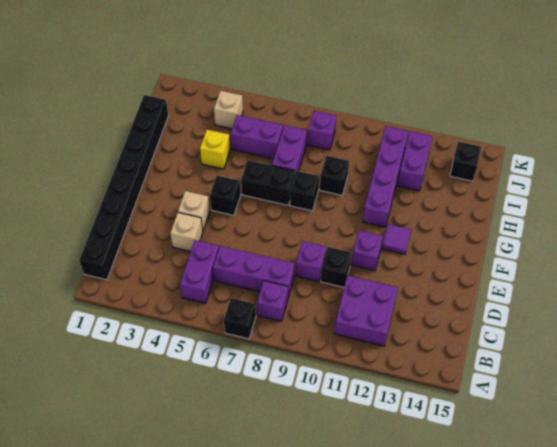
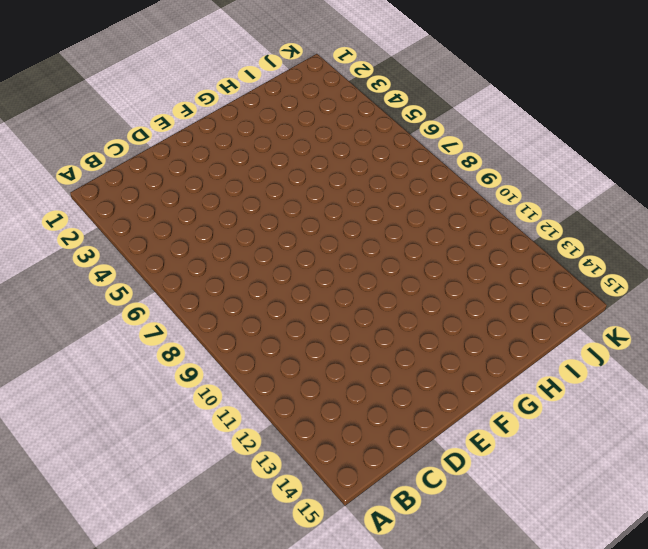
none -> black brick A7 level 1
none -> black brick B1:I1 level 1
none -> purple brick B5:C5 level 1

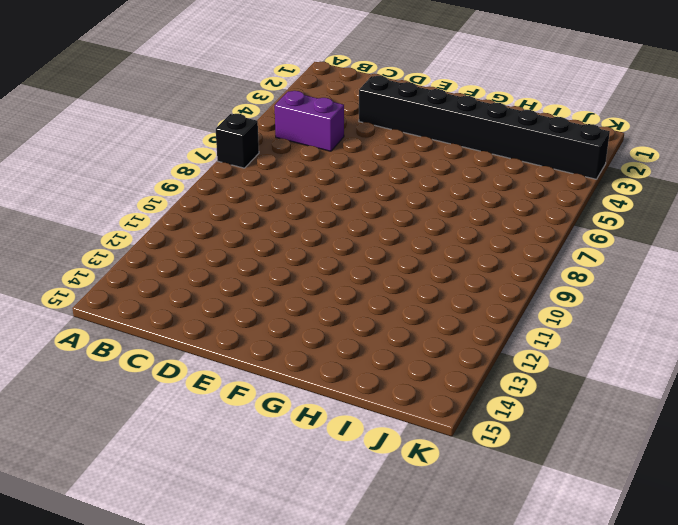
black brick D3:K3 level 1 -> black brick B1:I1 level 1
none -> purple brick B8 level 1
none -> purple brick B11:C12 level 1
none -> purple brick C6:C8 level 1

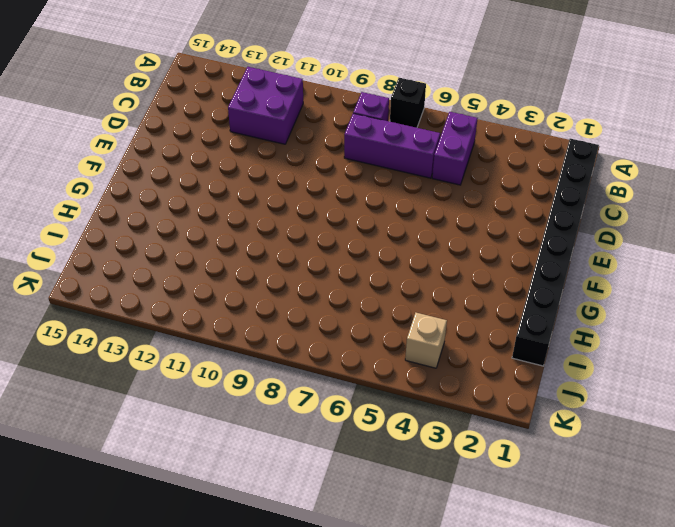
none -> tan brick D4 level 1
none -> purple brick D9 level 1
none -> black brick D10 level 1

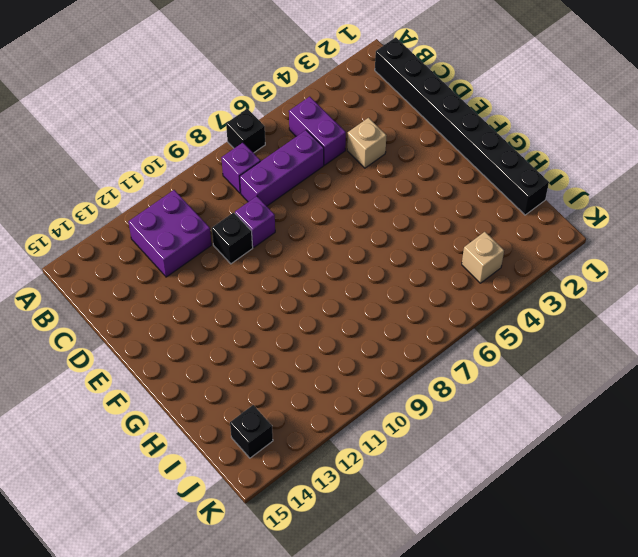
none -> tan brick E4 level 1
none -> purple brick E11 level 1
none -> black brick F5 level 1

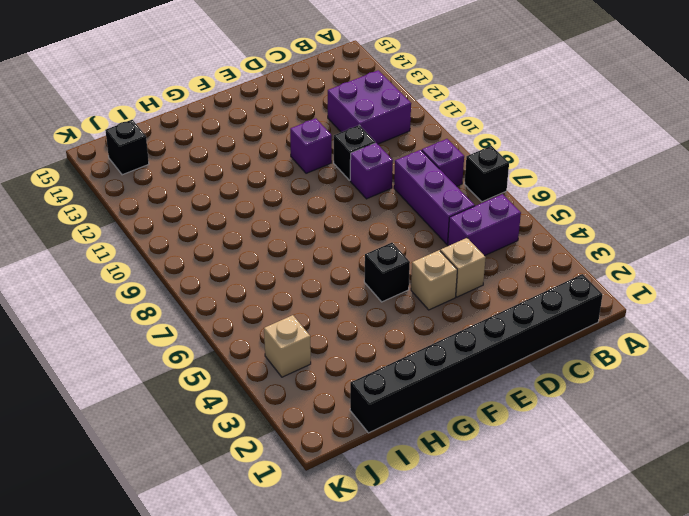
none -> purple tile F12 level 1
none -> black brick G6:G7 level 1
none -> black brick G8 level 1

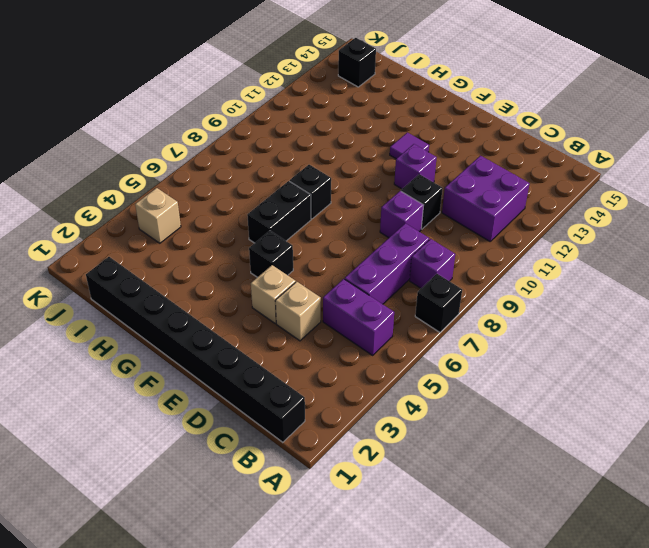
none -> purple brick G11:J11 level 1
none -> yellow brick H4 level 1
none -> purple brick H7:I7 level 1

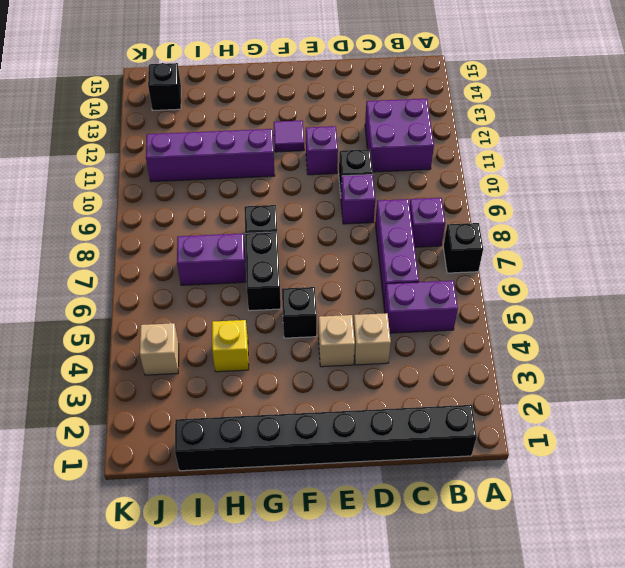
none -> black brick H9 level 1
none -> purple brick I5:I6 level 1
none -> purple brick I12:J12 level 1

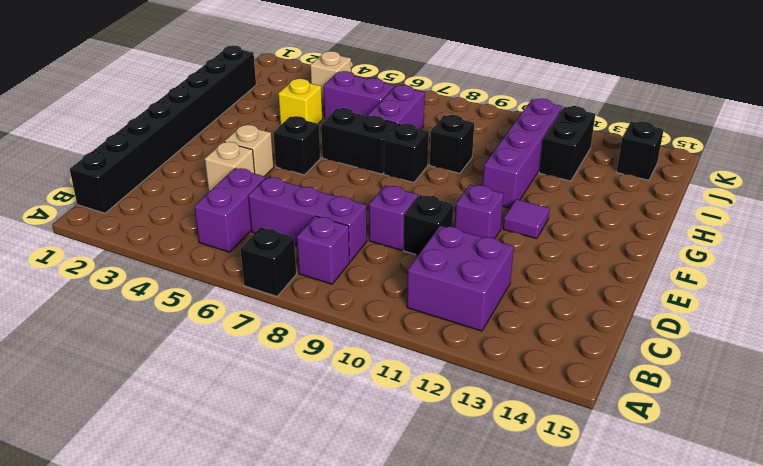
black brick I12:J12 level 1 -> purple brick I12:J12 level 1
none -> purple brick J8 level 1

